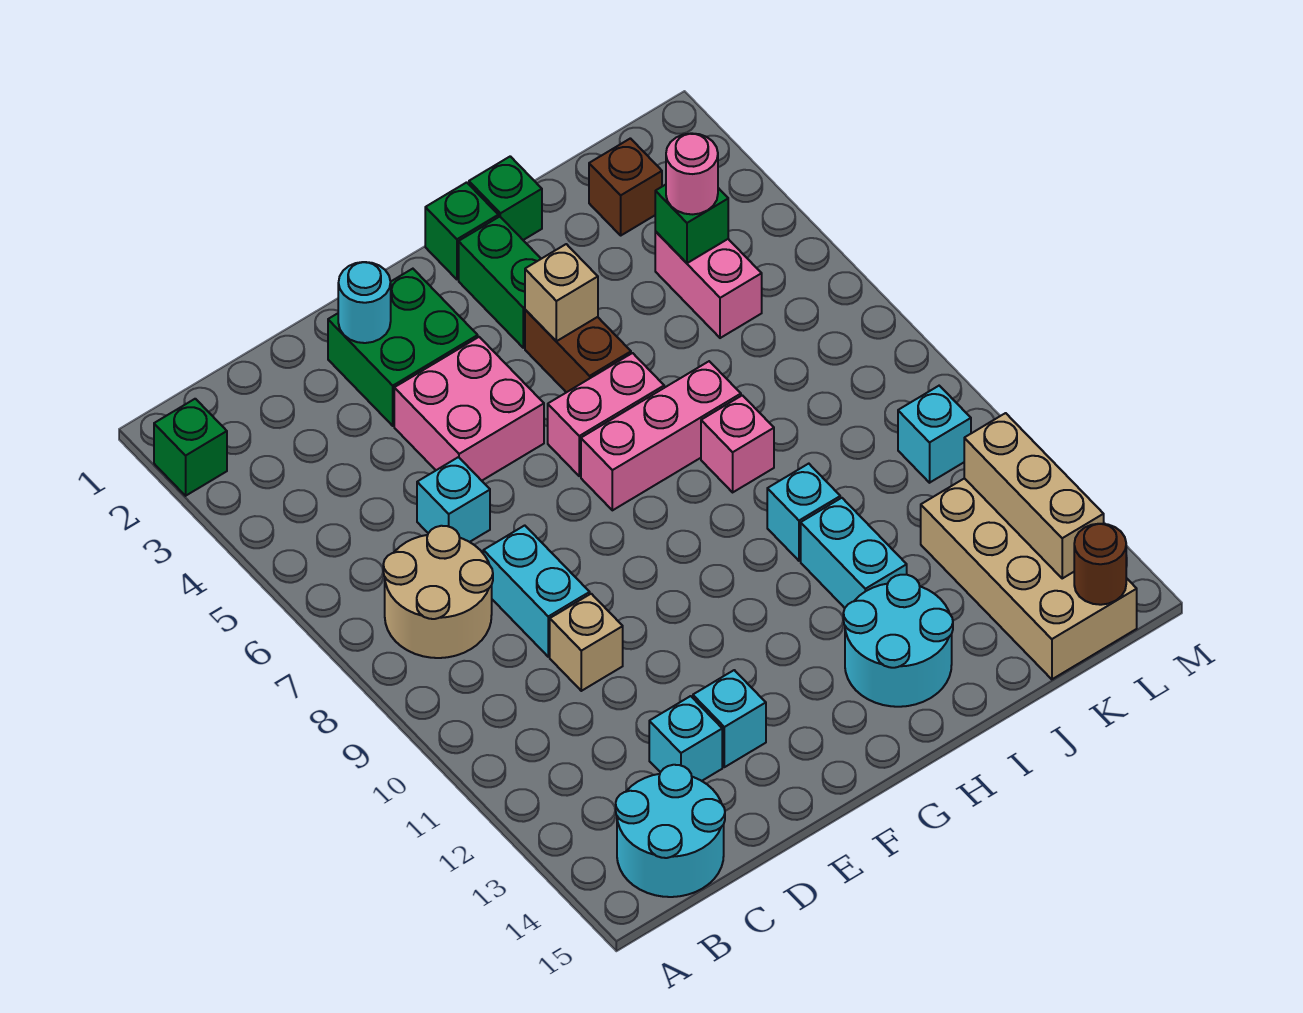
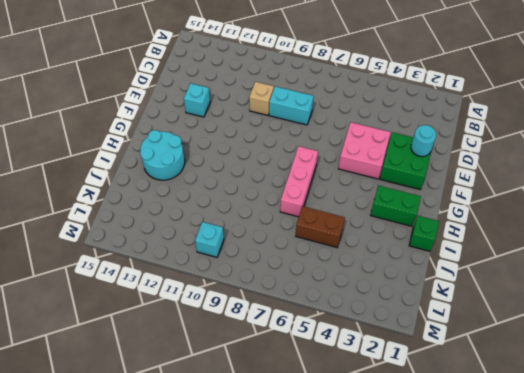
brown brick J5:J6 level 1 -> brown brick H4:H5 level 1
none -> green brick A2 level 1
none -> tan round brick B7:C8 level 1
none -> cyan round brick B14:C15 level 1
none -> cyan brick D6 level 1

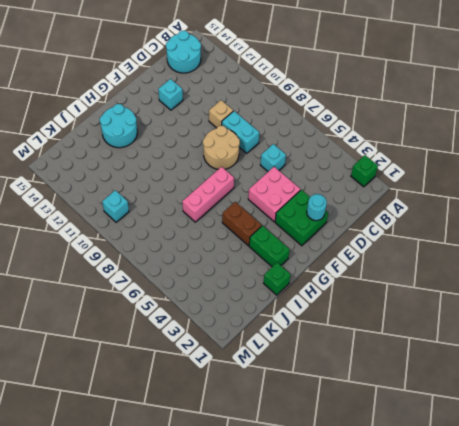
tan round brick E8:F9 level 1 -> tan round brick B7:C8 level 1
none -> cyan brick D13 level 1
none -> pink brick G6:H6 level 1
none -> green brick H1 level 1
none -> pink brick I8 level 1

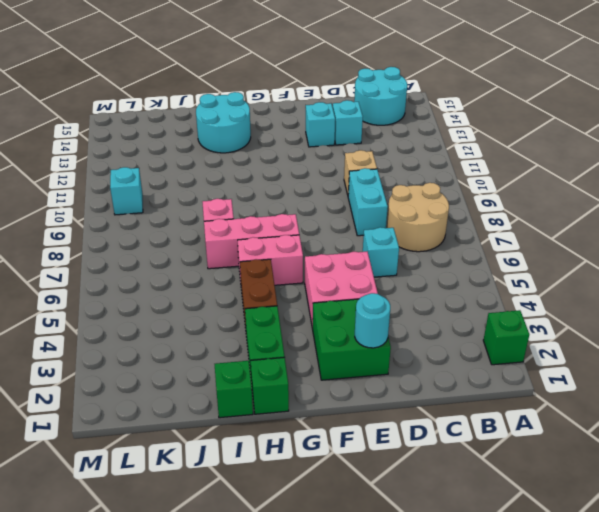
none -> cyan brick I10 level 1
none -> cyan brick I11:I12 level 1
none -> brown brick K2 level 1
none -> pink brick K4:K5 level 1

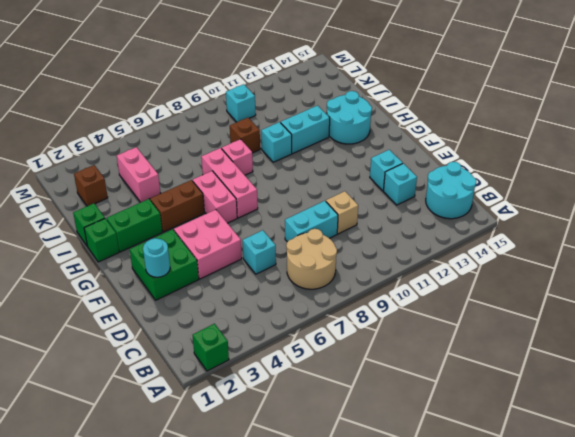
pink brick J4:K4 level 1 -> pink brick K4:K5 level 1
brown brick J9 level 1 -> none
none -> tan brick K12:L15 level 1
none -> tan brick H4 level 2
none -> green brick K4 level 2
none -> tan brick L12:L14 level 2

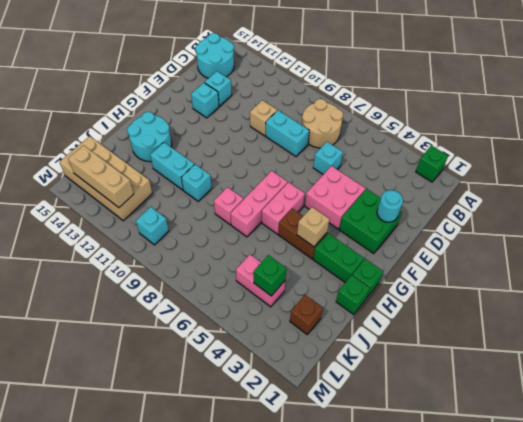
none -> brown round brick L15 level 2
none -> pink round brick K4 level 3

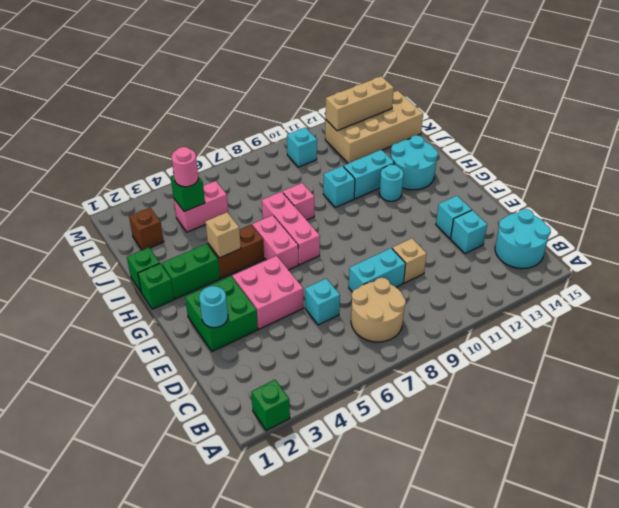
cyan round brick H12 level 1 -> none
none -> brown round brick L15 level 2

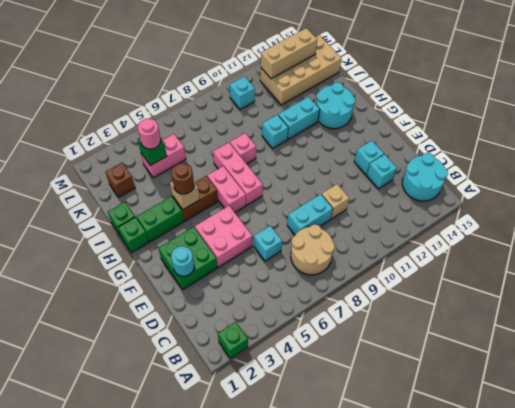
brown round brick H4 level 3 -> brown round brick L15 level 2

